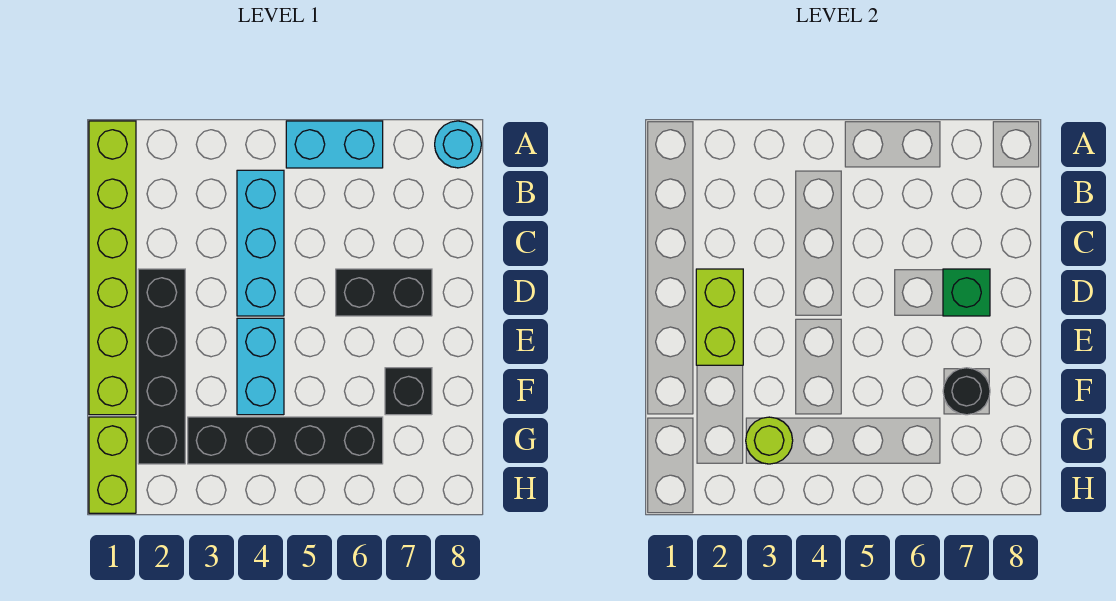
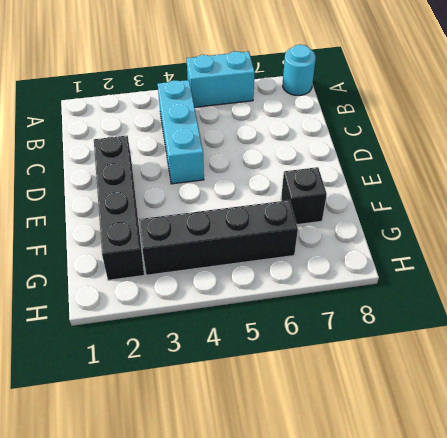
none -> lime brick A1:F1 level 1
none -> black brick D6:D7 level 1
none -> cyan brick E4:F4 level 1

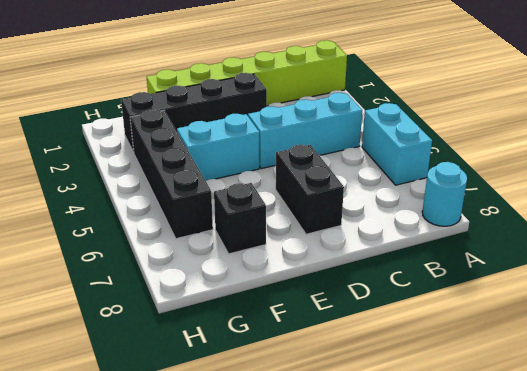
none -> lime brick G1:H1 level 1
none -> lime brick D2:E2 level 2
none -> green brick D7 level 2

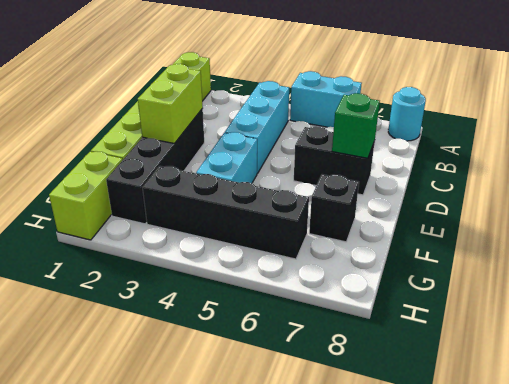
none -> black round brick F7 level 2
none -> lime round brick G3 level 2

